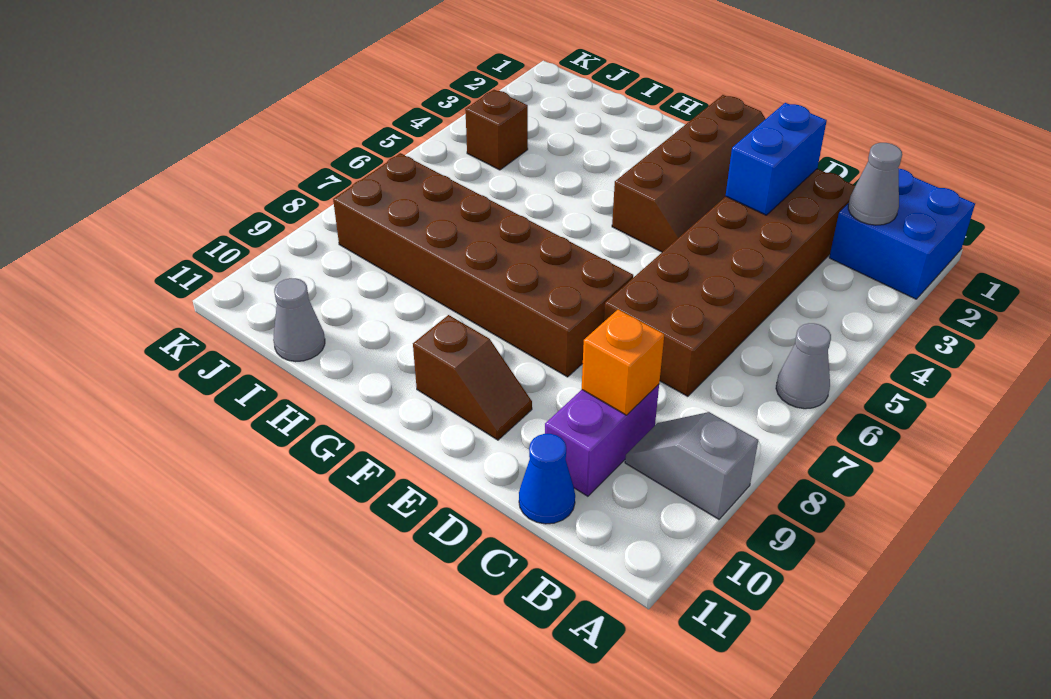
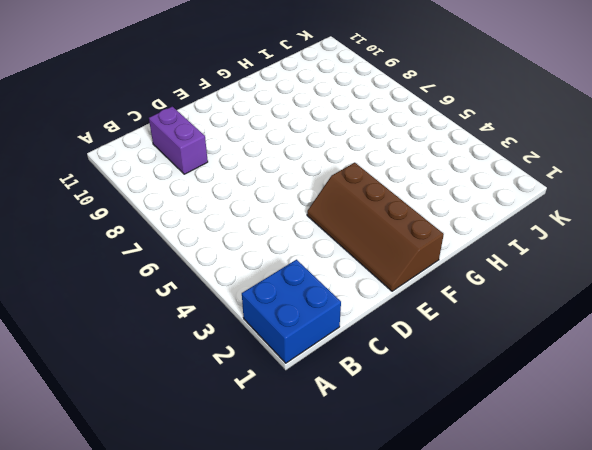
none -> grey cone A6 level 1
none -> grey slope A9:B9 level 1 top A
none -> brown brick C2:D7 level 1

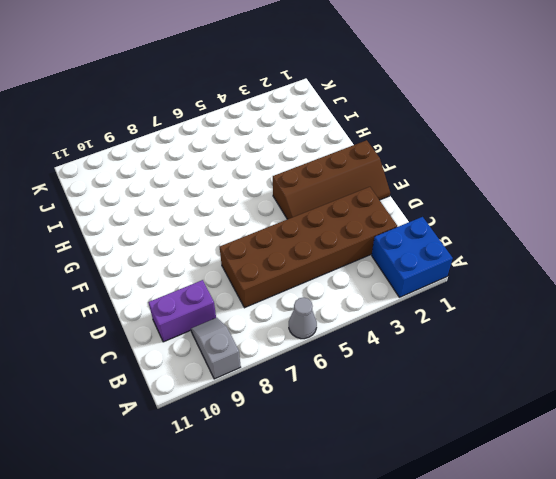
none -> blue cone C11 level 1
none -> brown brick E7:J8 level 1
none -> brown slope E10:F10 level 1 top F

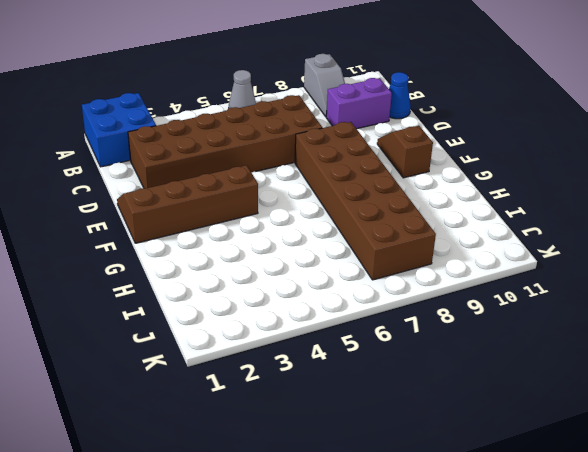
none -> grey cone I11 level 1
none -> brown brick J4 level 1
none -> grey cone B2 level 2

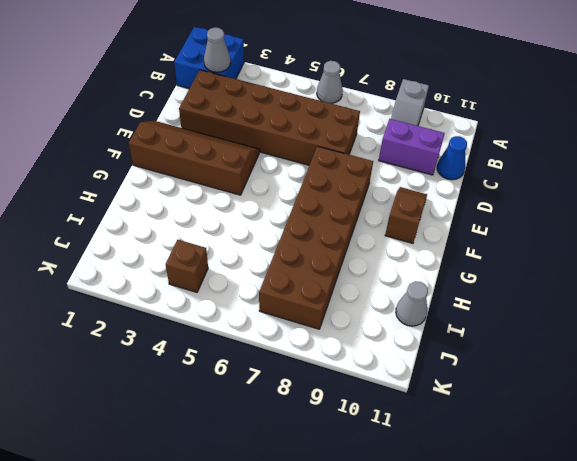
none -> orange brick C9 level 2
none -> blue brick D2:D3 level 2

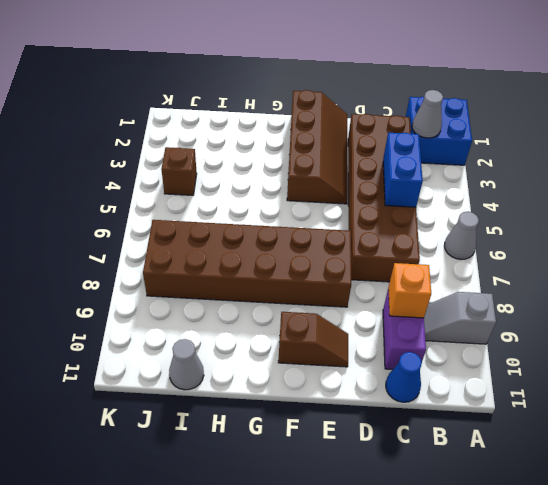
blue brick C4:C5 level 2 -> blue brick D2:D3 level 2

